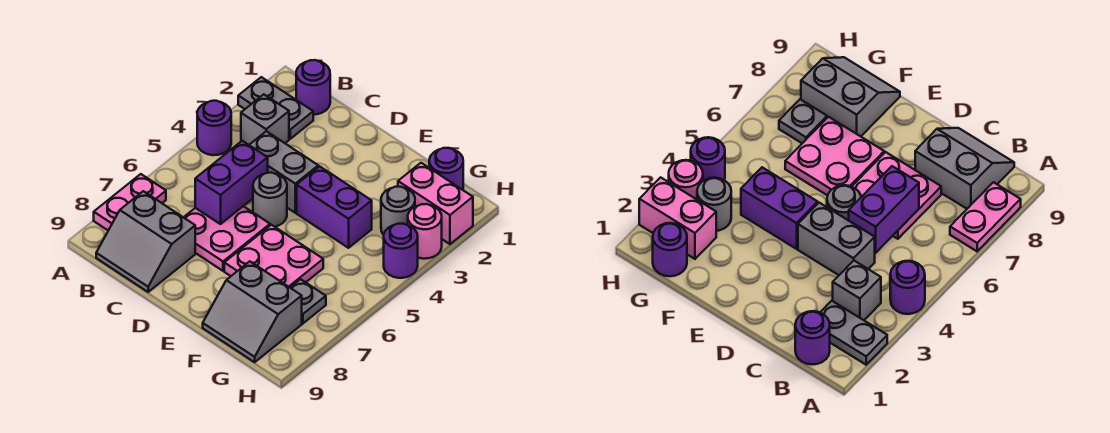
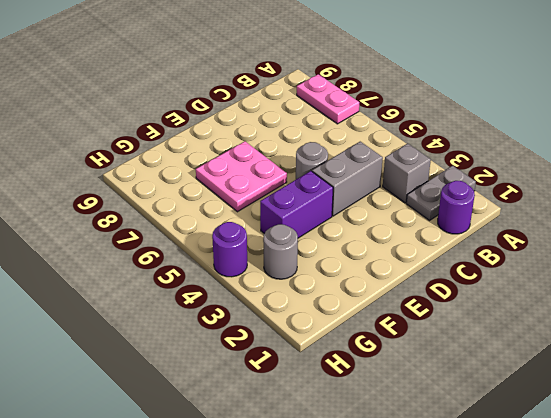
none -> purple round brick A4 level 1
none -> grey slope B8:C9 level 1 top 8
none -> pink plate C6:D7 level 1

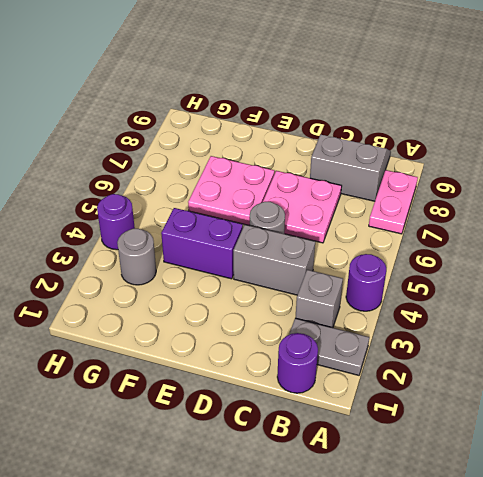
none -> grey slope F8:G9 level 1 top 8
none -> purple round brick G1 level 1
none -> pink brick G2:H2 level 1

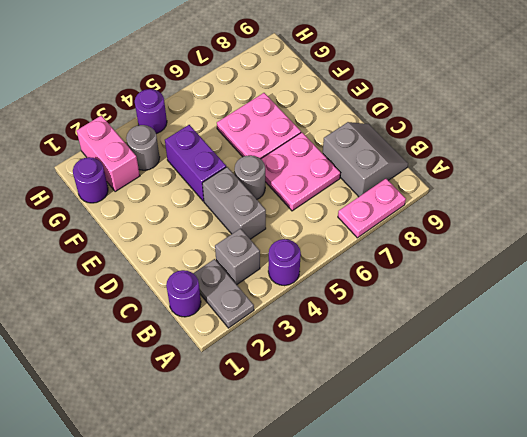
none -> grey slope F8:G9 level 1 top 8
none -> grey plate G7 level 1
none -> pink round brick H3 level 1

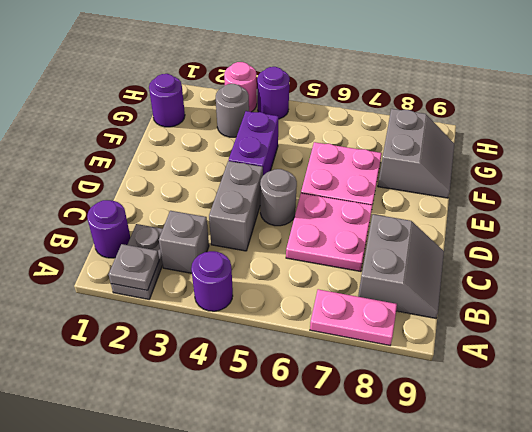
grey plate A2 level 2 -> grey plate G7 level 1
none -> pink brick G2:H2 level 1
none -> purple brick C5:C6 level 2

